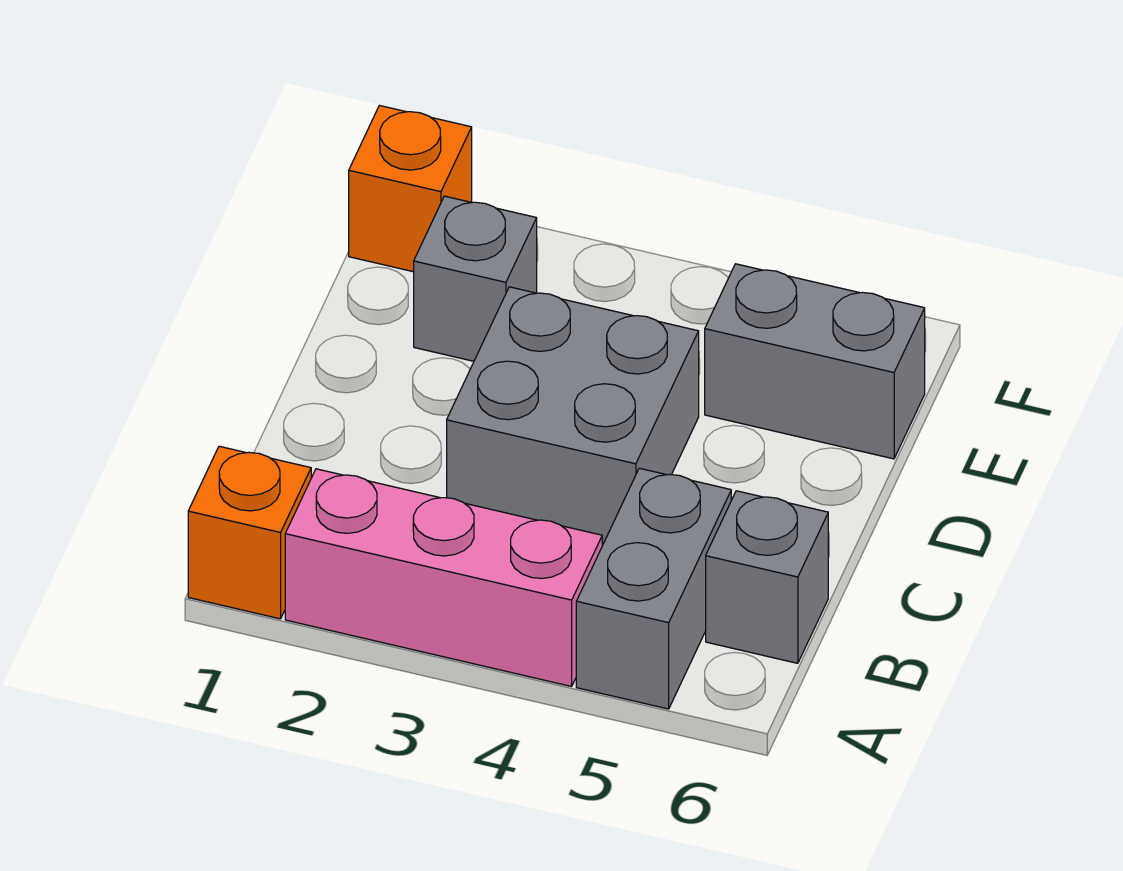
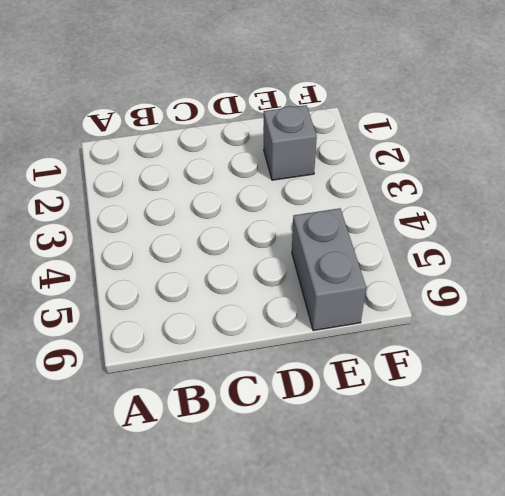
none -> orange brick A1 level 1
none -> pink brick A2:A4 level 1

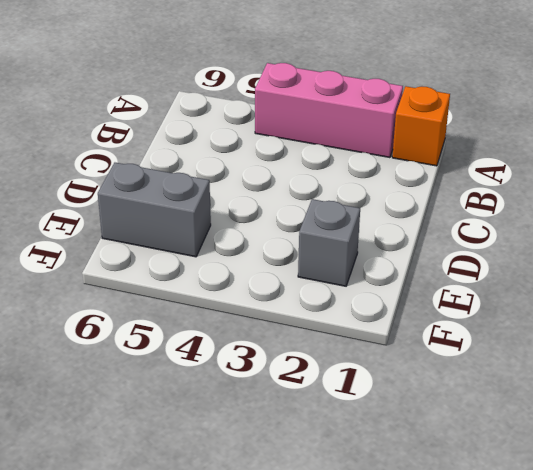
none -> grey brick A5:B5 level 1
none -> grey brick B6 level 1

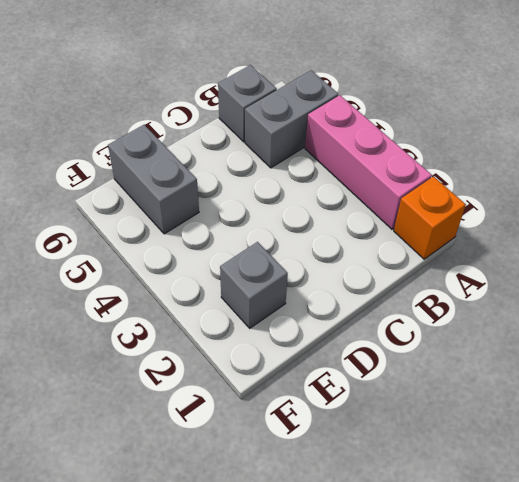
none -> grey brick C3:D4 level 1
none -> orange brick F1 level 1

